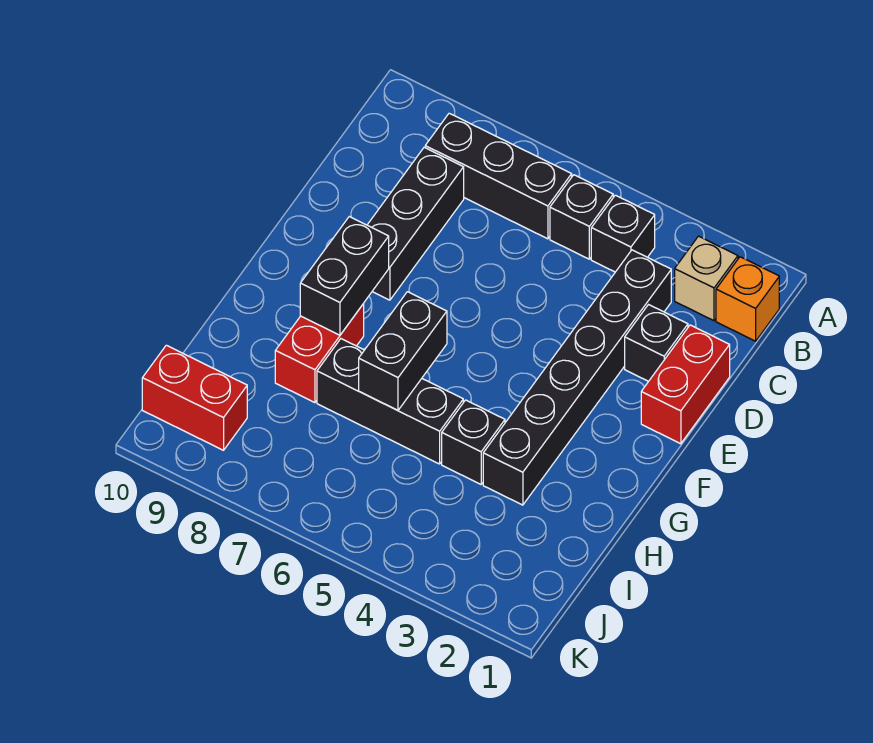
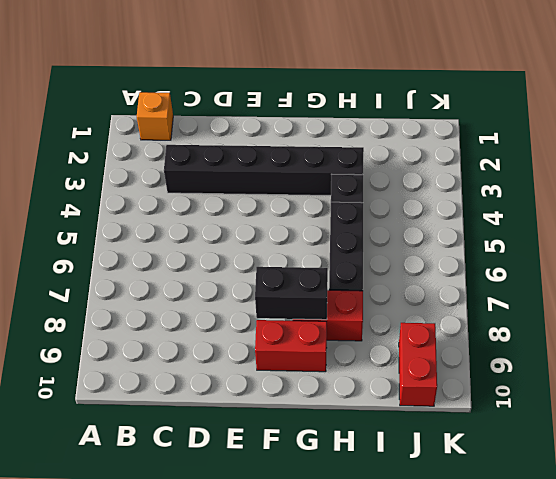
red brick F9:G9 level 1 -> red brick D1:E1 level 1
none -> tan brick B2 level 1
none -> black brick B4 level 1
none -> black brick B5 level 1

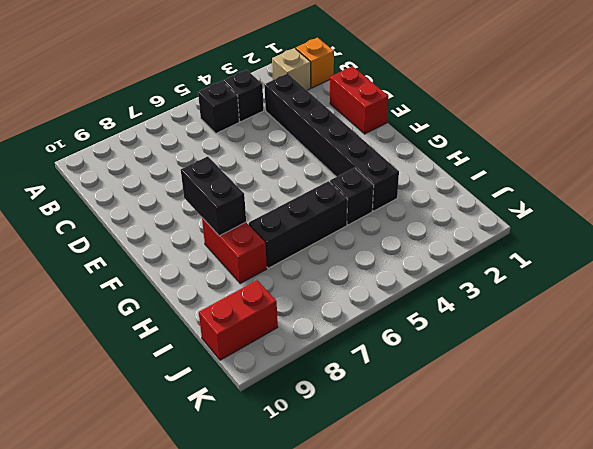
none -> black brick B6:B8 level 1
none -> black brick C8:E8 level 1
none -> black brick D2 level 1

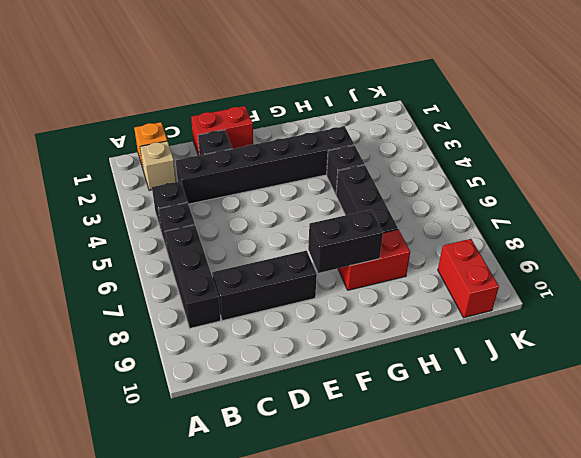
none -> black brick G6:H6 level 2

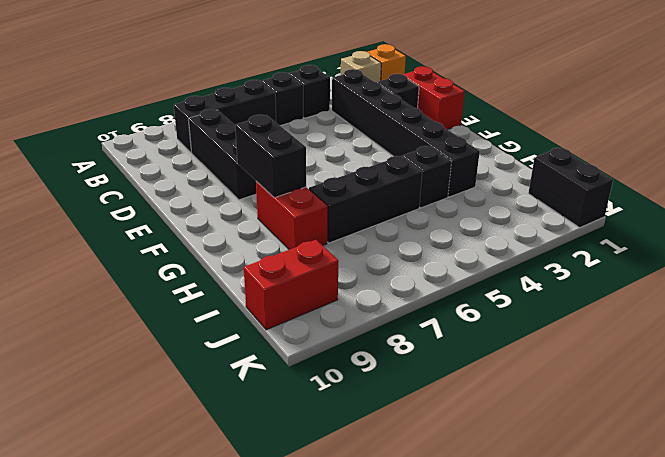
black brick J1:K1 level 1 -> black brick G6:H6 level 2

